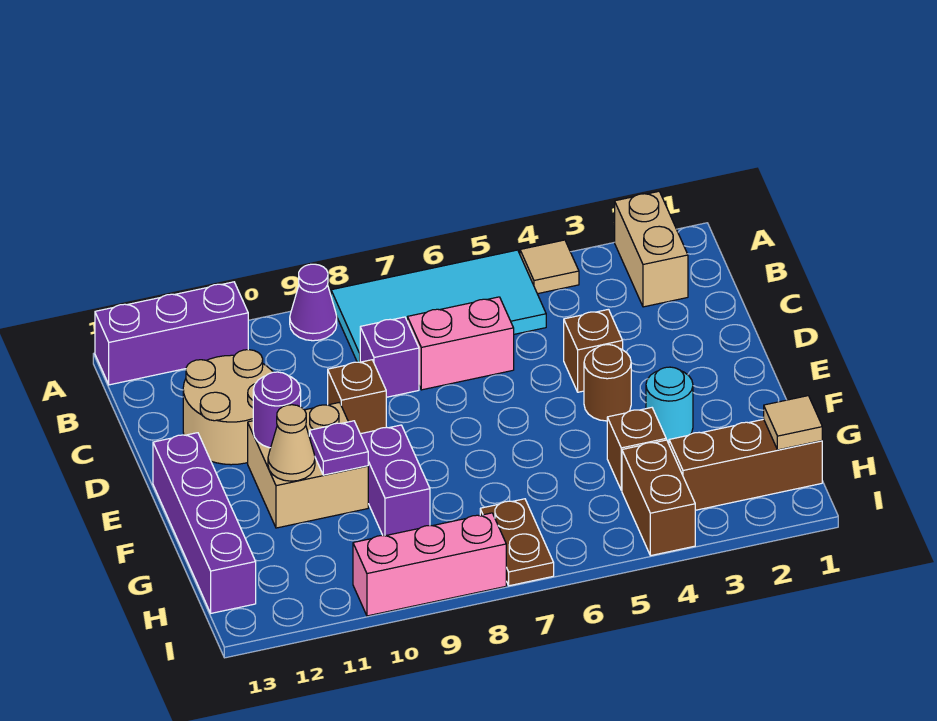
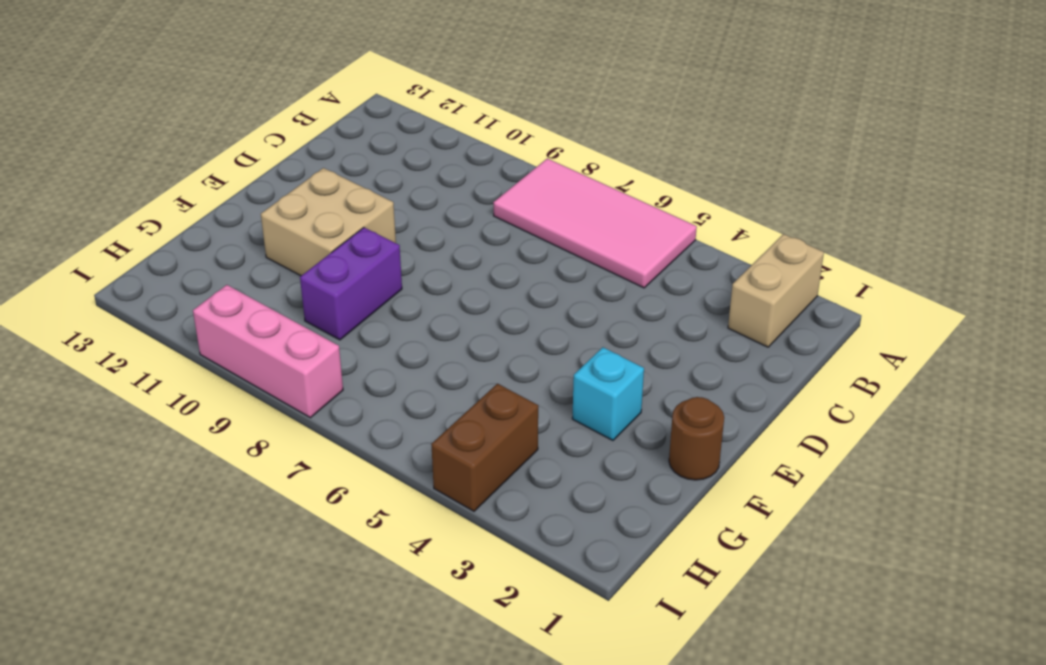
pink tile A5:B8 level 1 -> cyan tile A5:B8 level 1
brown round brick F1 level 1 -> brown round brick E4 level 1
cyan brick F3 level 1 -> cyan round brick F3 level 1
none -> tan tile A4 level 1
none -> purple cone A9 level 1
none -> purple brick A11:A13 level 1

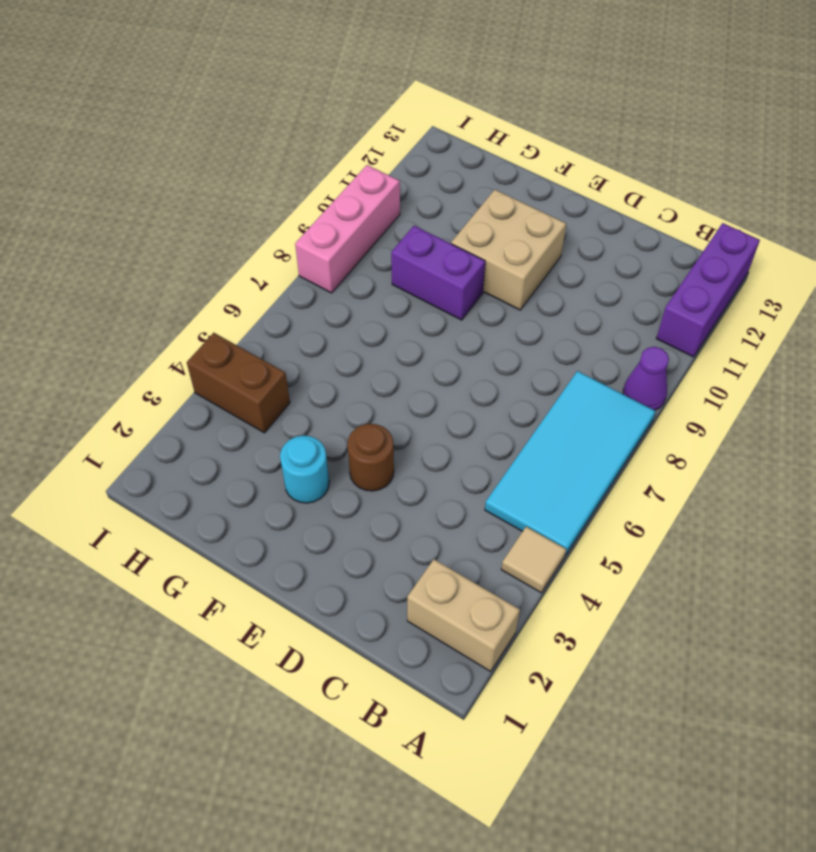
none -> pink brick C6:C7 level 1
none -> purple brick C8 level 1
none -> tan round brick C11:D12 level 1

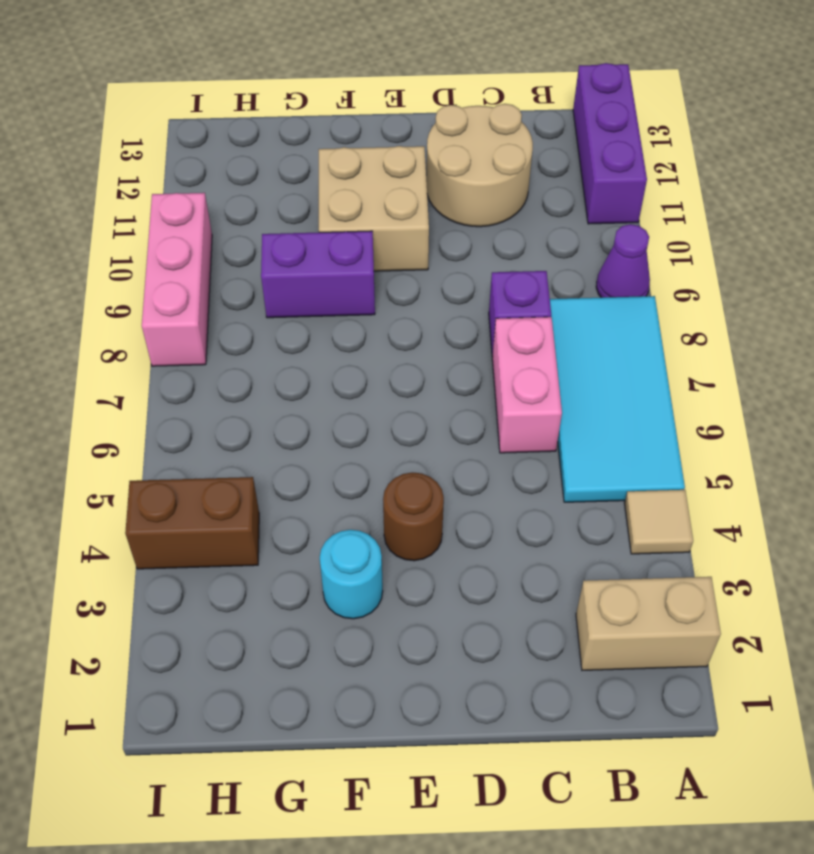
none -> brown brick D4 level 1
none -> brown brick D9 level 1
none -> purple brick E13:H13 level 1

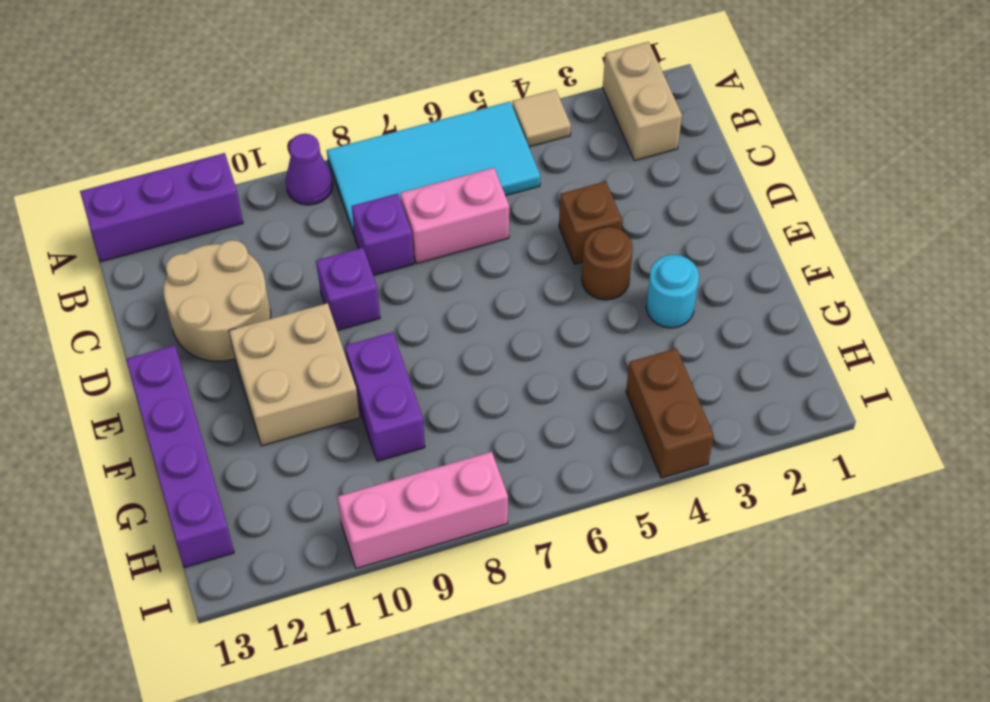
purple brick D9 level 1 -> brown brick D9 level 1
none -> brown brick G4 level 1
none -> brown brick H1:H3 level 1
none -> brown plate H7:I7 level 1

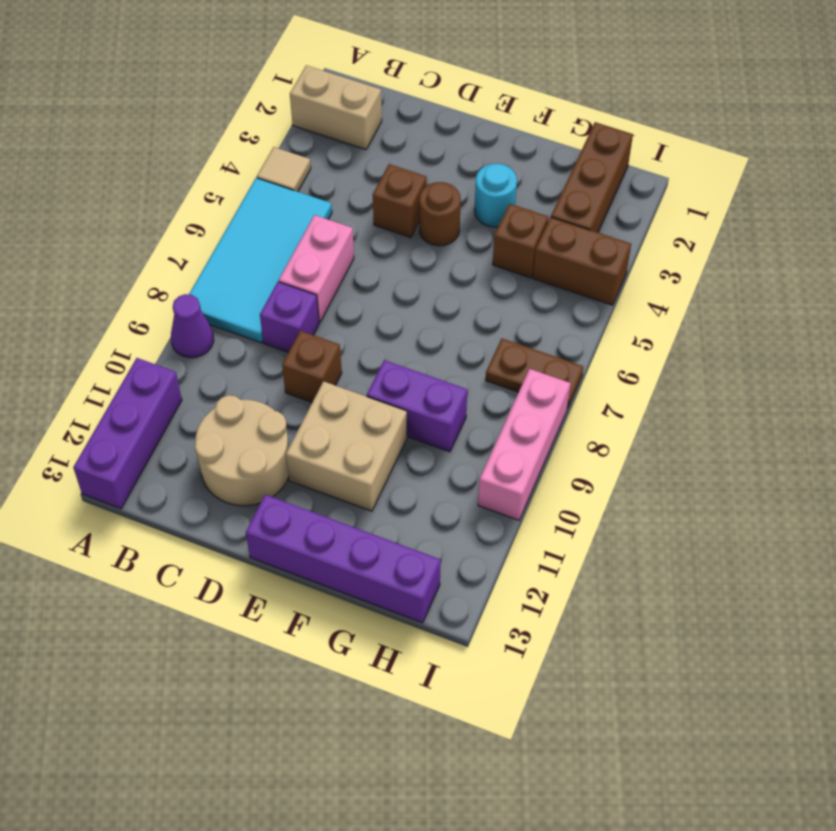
none -> purple round brick E11 level 2
none -> purple plate F10 level 2
none -> tan cone F11 level 2

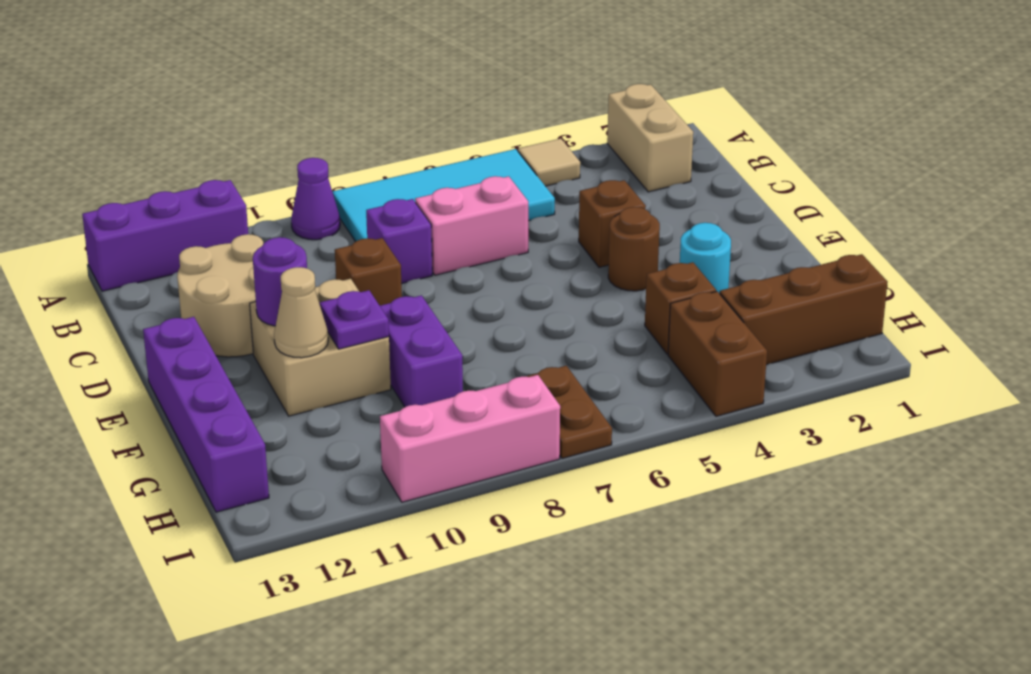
none -> tan tile H1 level 2

